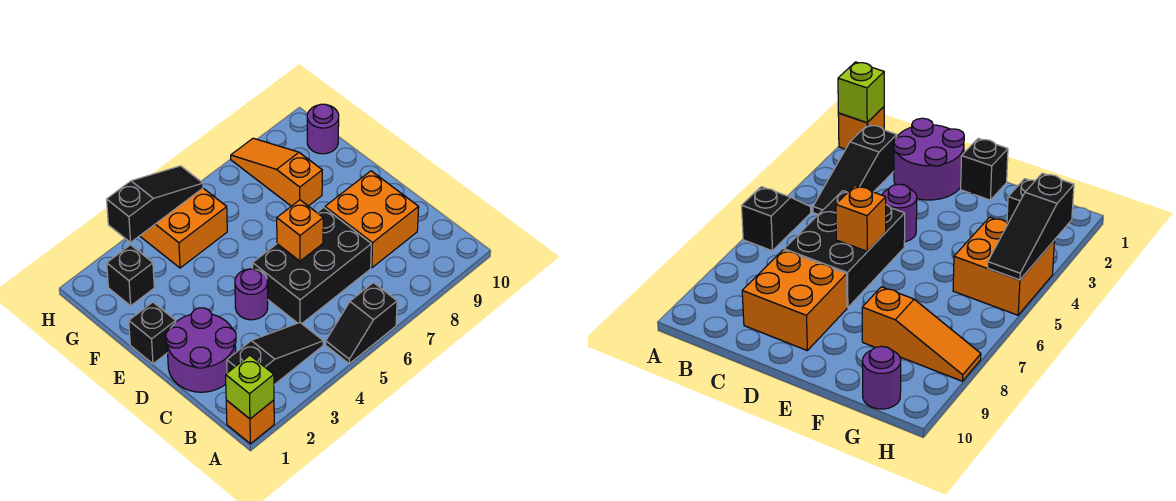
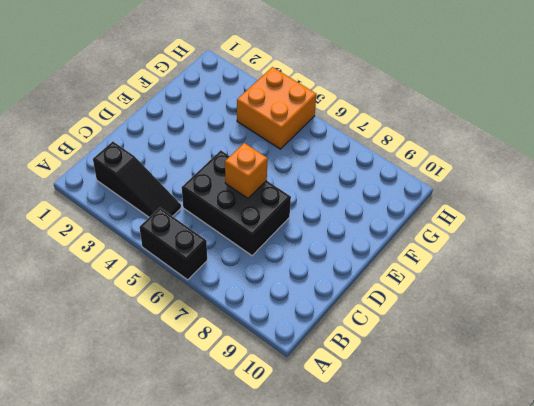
black brick A5:A6 level 1 -> black slope A5:A6 level 1 top 6
none -> orange brick A1 level 1
none -> purple round brick C1:D2 level 1
none -> orange brick C8:D9 level 1

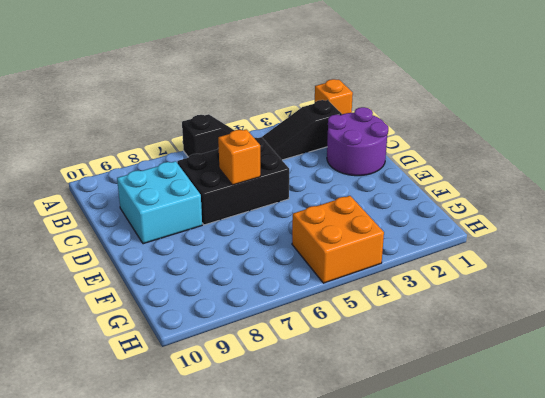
cyan brick C8:D9 level 1 -> orange brick C8:D9 level 1
none -> purple round brick D4 level 1
none -> black brick E1 level 1
none -> orange slope F8:H8 level 1 top F

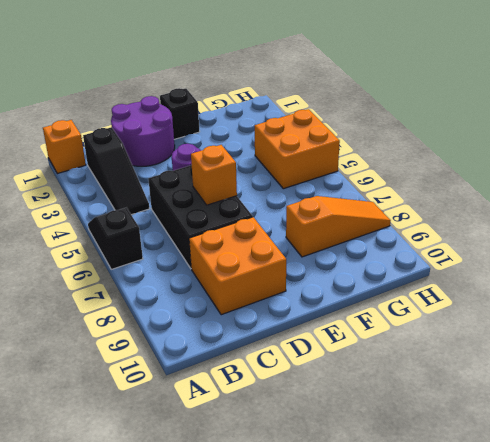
none -> black brick G2 level 1
none -> purple round brick G10 level 1
none -> lime brick A1 level 2

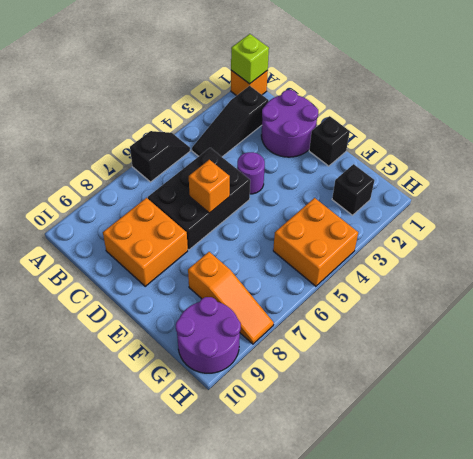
purple round brick G9:H10 level 1 -> purple round brick G10 level 1
none -> black slope H3:H5 level 2 top 3

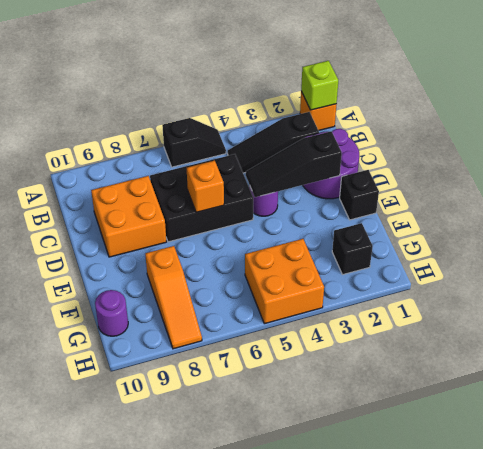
black slope D2:D4 level 2 top 2 -> black slope H3:H5 level 2 top 3

